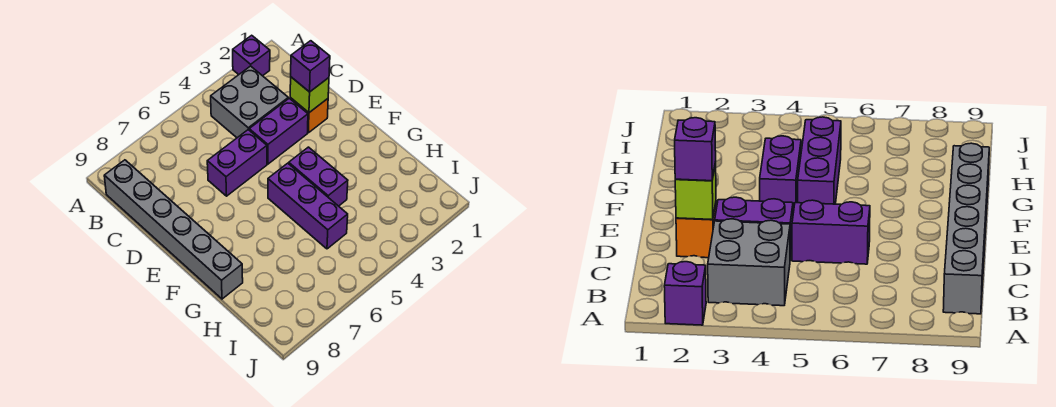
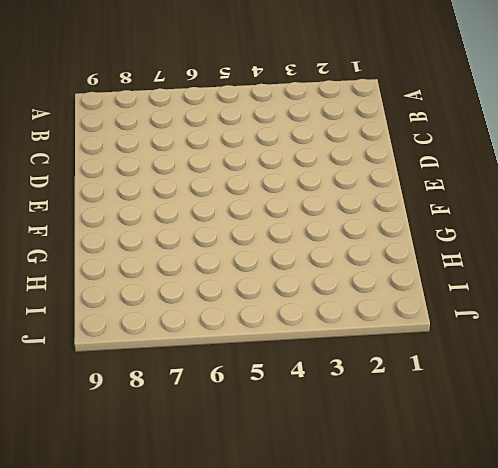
none -> purple brick A2 level 1
none -> grey brick B3:C4 level 1

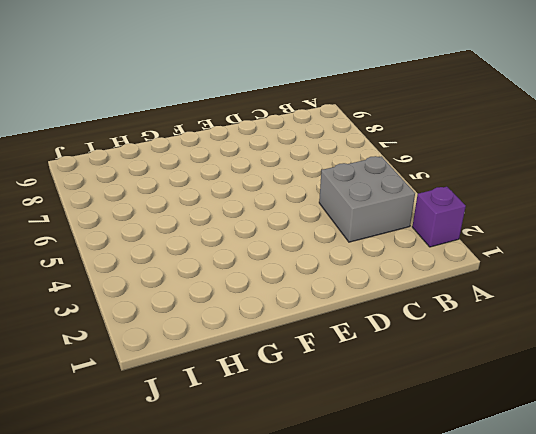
none -> grey brick B9:G9 level 1
none -> orange brick D2 level 1

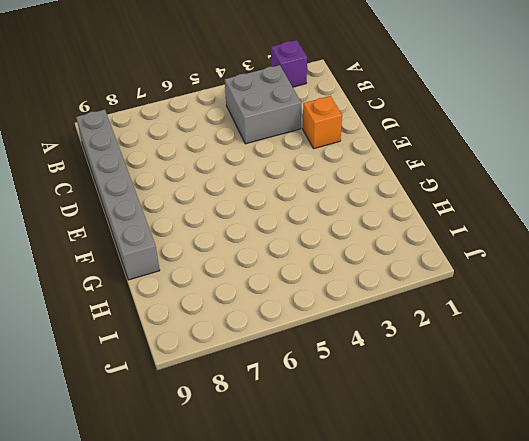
none -> purple brick D3:D4 level 1
none -> purple brick D5:D6 level 1

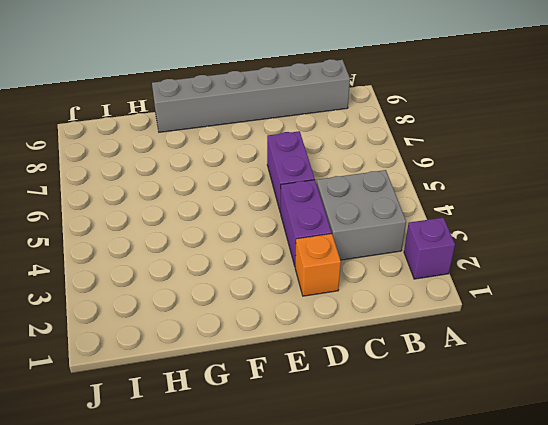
none -> purple brick F4:G4 level 1
none -> purple brick F5:H5 level 1

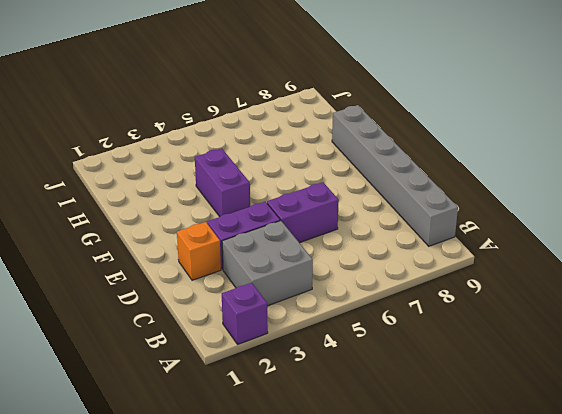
none -> purple brick F5:H5 level 1
none -> lime brick D2 level 2

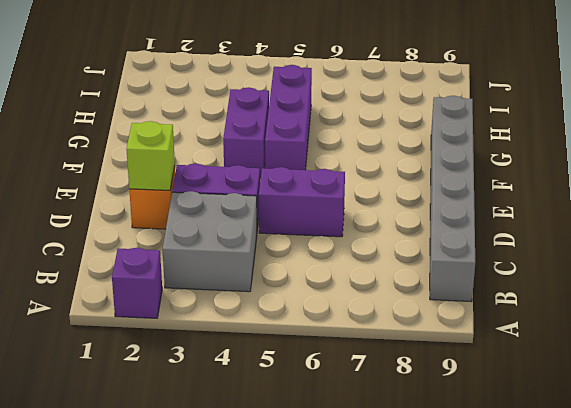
none -> purple brick D2 level 3

